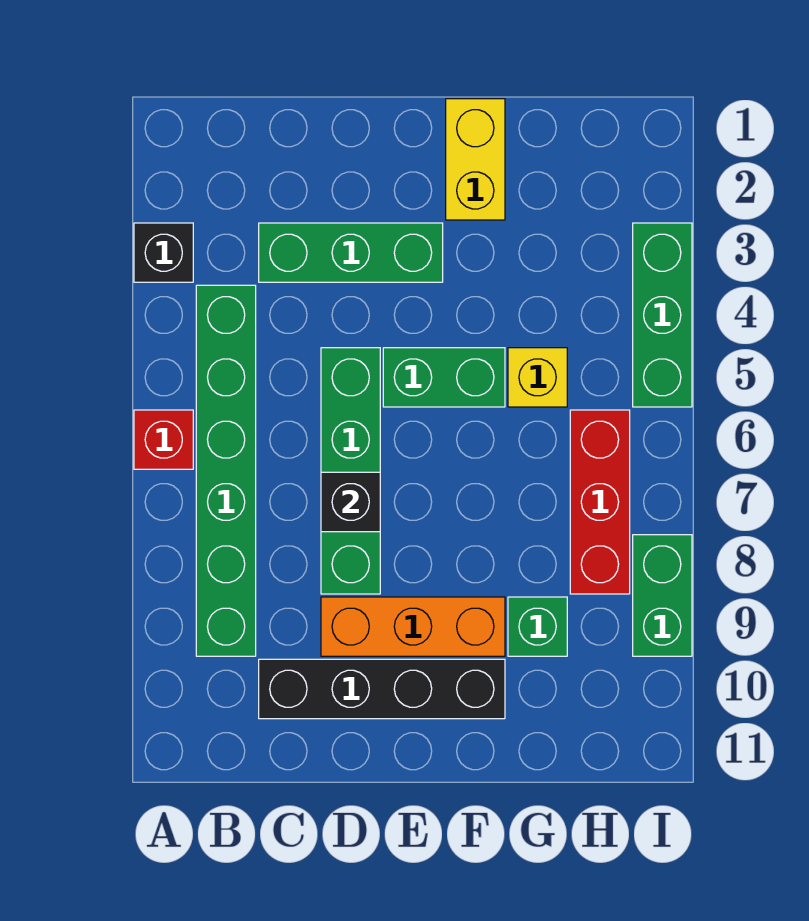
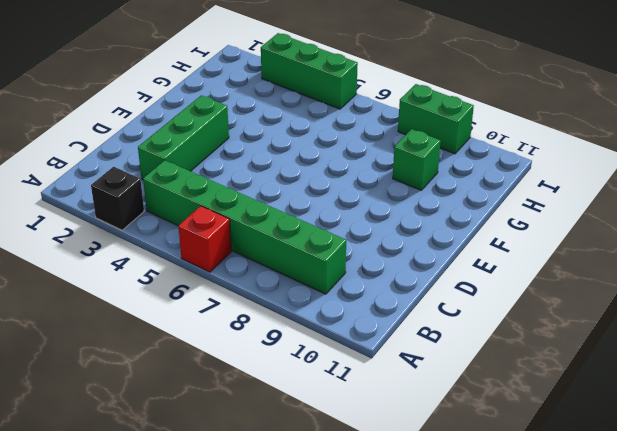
none -> black brick C10:F10 level 1
none -> green brick D5:D8 level 1
none -> orange brick D9:F9 level 1

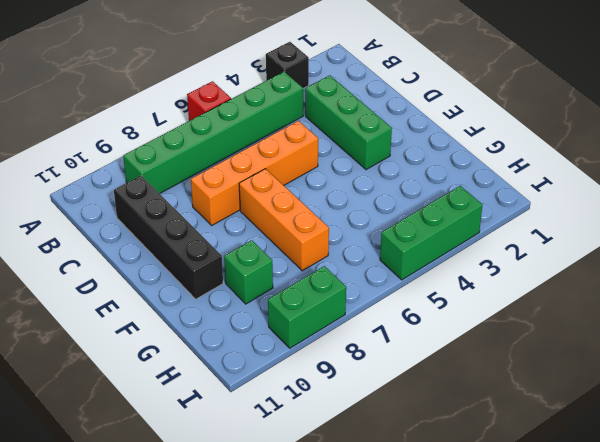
orange brick D5:D8 level 1 -> green brick D5:D8 level 1
orange brick E7:G7 level 1 -> orange brick D9:F9 level 1
none -> green brick E5:F5 level 1
none -> yellow brick F1:F2 level 1
none -> yellow brick G5 level 1

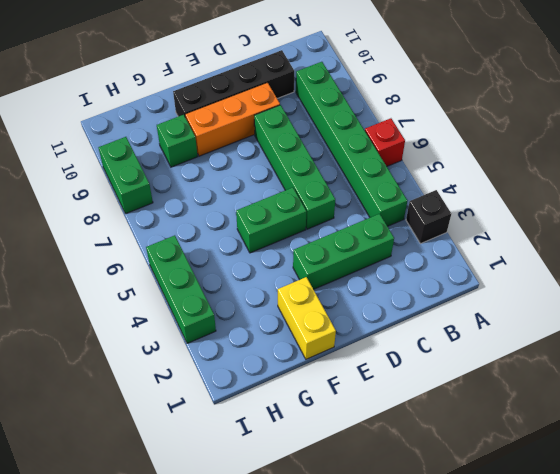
none -> yellow brick G5 level 1
none -> red brick H6:H8 level 1
none -> black brick D7 level 2

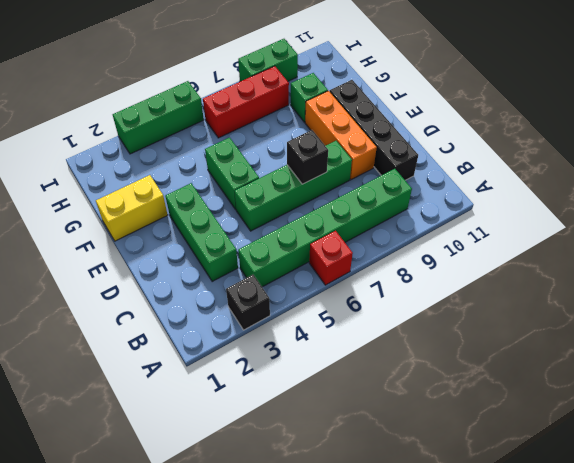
none -> yellow brick G5 level 1

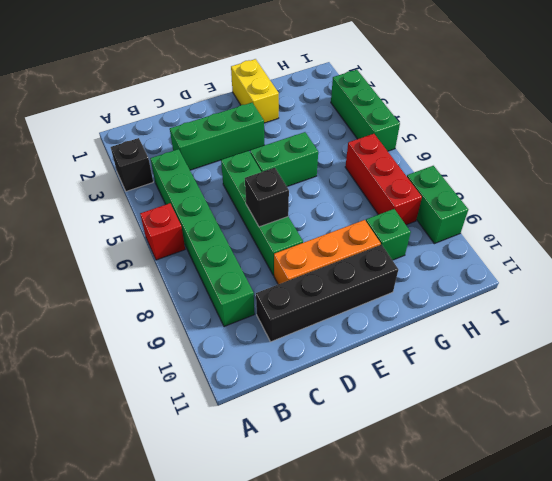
none -> yellow brick G5 level 1

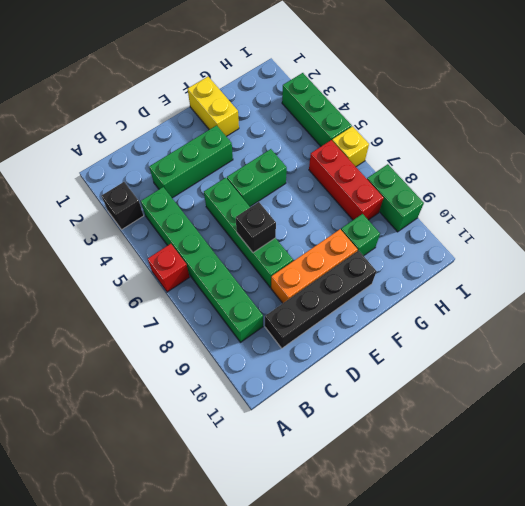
yellow brick I6 level 1 -> yellow brick G5 level 1

